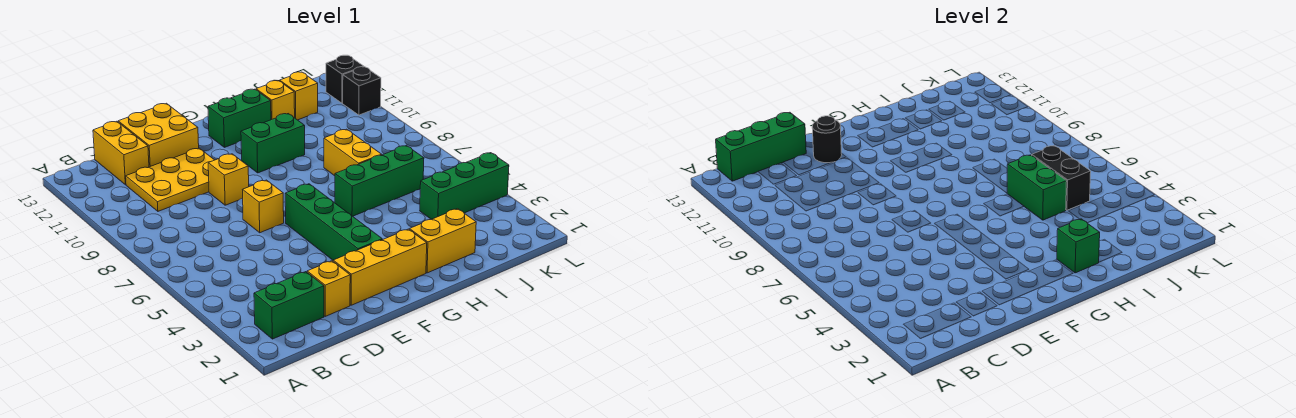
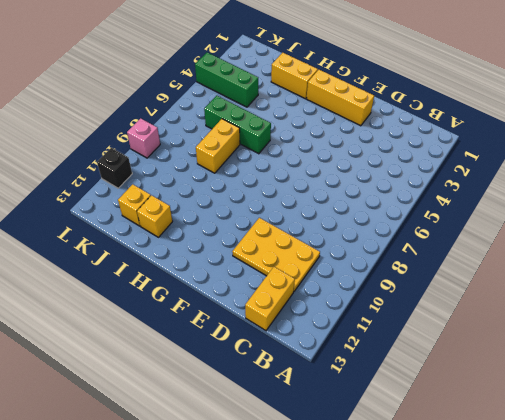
pink brick L9 level 1 -> none
none -> green brick B2:C2 level 1
none -> yellow brick D2 level 1
none -> yellow brick D12:E13 level 1

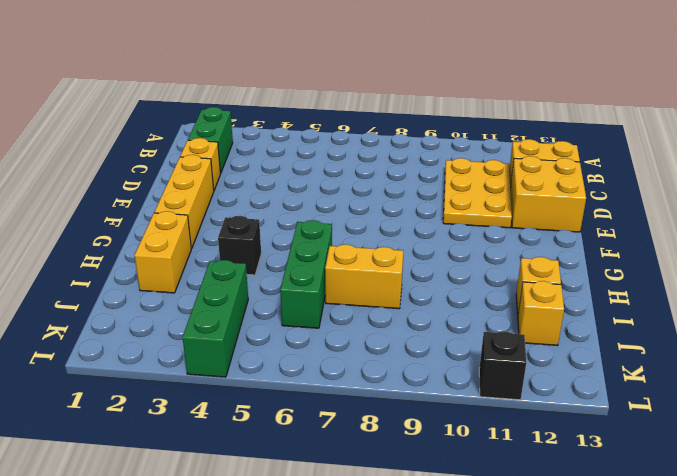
black brick H4 level 1 -> black brick L12 level 1
none -> yellow brick E7 level 1
none -> yellow brick E9 level 1
none -> green brick F3:F6 level 1

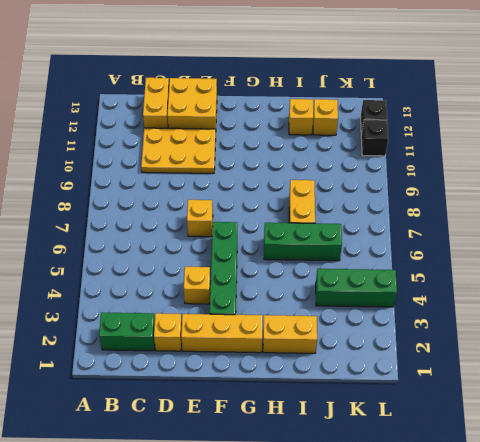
yellow brick E4 level 1 -> yellow brick E9 level 1
none -> green brick G10:H10 level 1
none -> green brick G12:H12 level 1
none -> green brick B13:D13 level 2

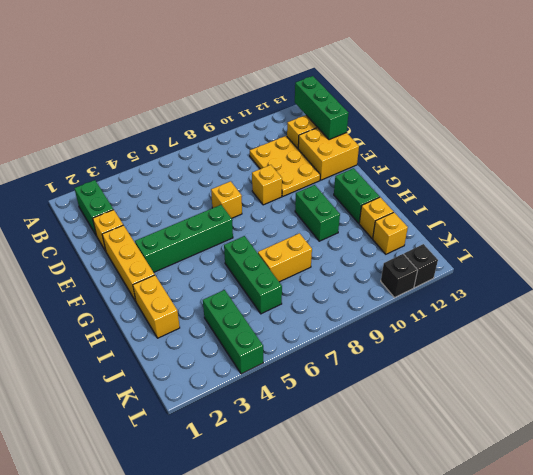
none -> black round brick E12 level 2
none -> green brick H2 level 2
none -> green brick I5:I6 level 2

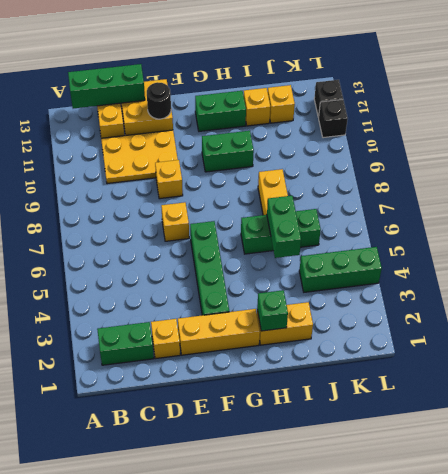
none -> black brick J5:J6 level 2

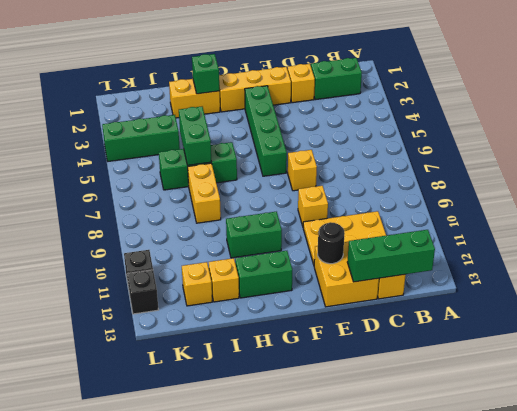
none -> black brick J5:J6 level 2

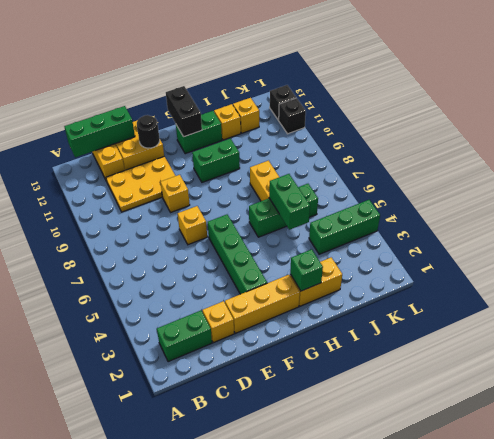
black brick G12:G13 level 2 -> black brick J5:J6 level 2

